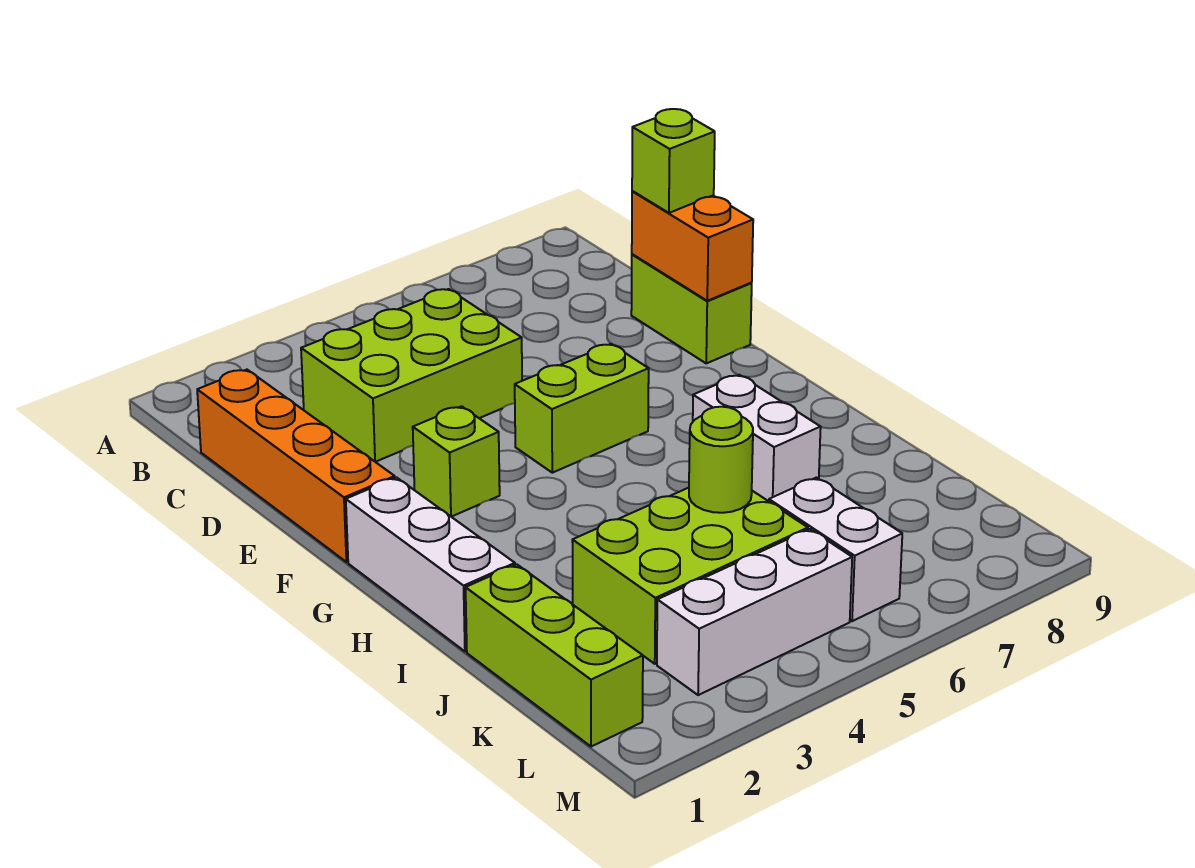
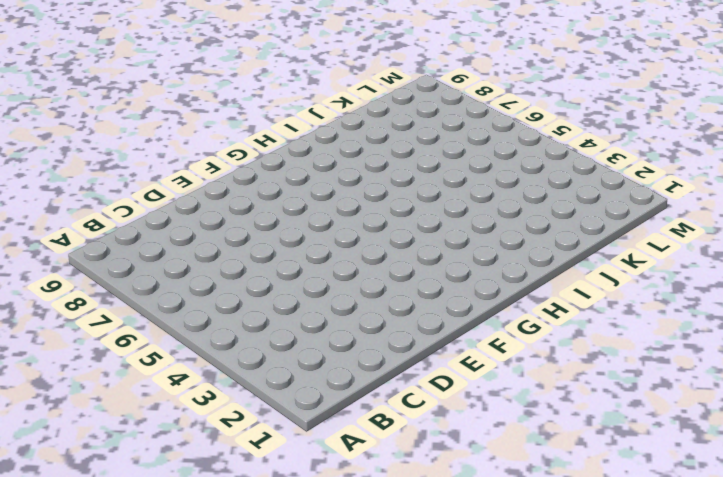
none -> orange brick C1:F1 level 1
none -> lime brick C3:D5 level 1
none -> lime brick D9:E9 level 1

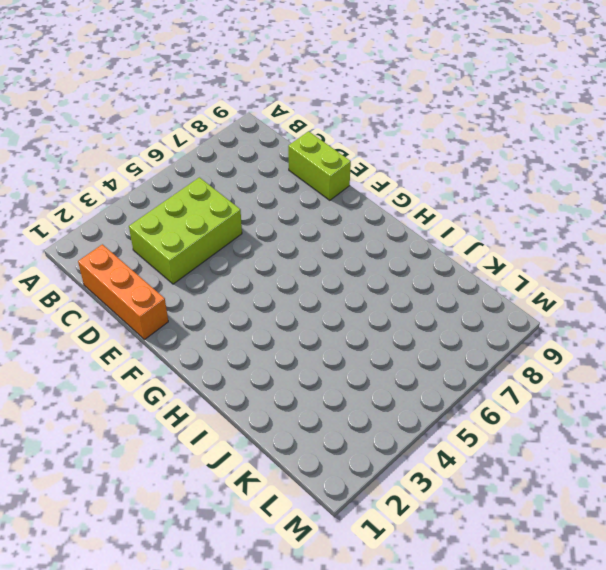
orange brick C1:E1 level 1 -> orange brick C1:F1 level 1
none -> lime brick F3 level 1
none -> lime brick F5:F6 level 1
none -> white brick G1:I1 level 1

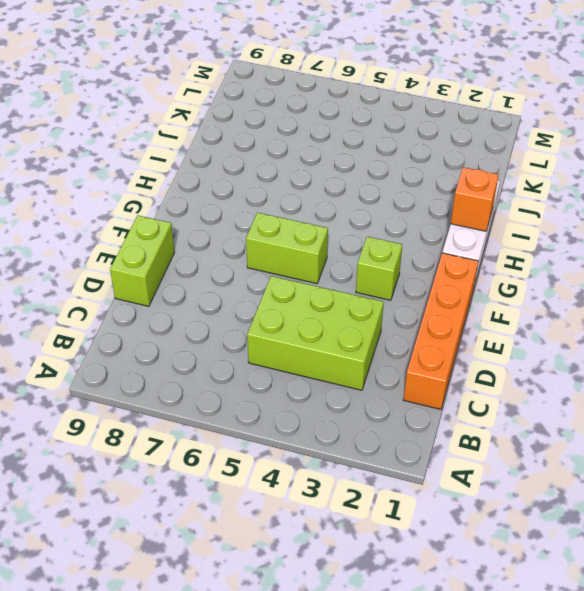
orange brick H1 level 2 -> none
none -> white brick H7:I7 level 1
none -> lime brick J1:L1 level 1
none -> lime brick J3:K5 level 1

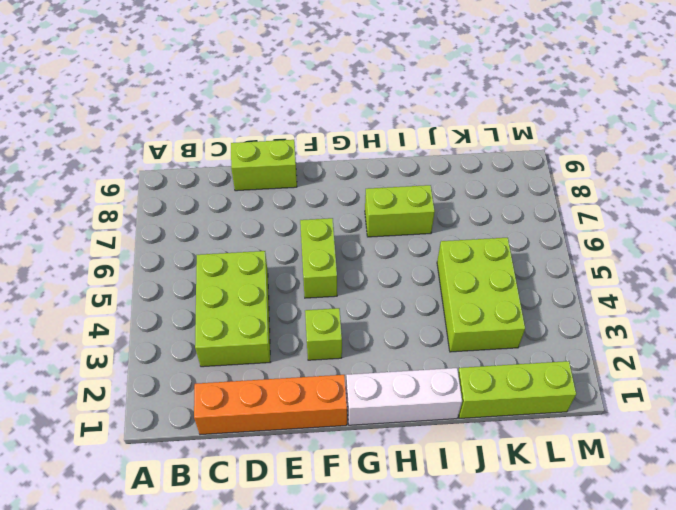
lime brick H7:I7 level 1 -> white brick H7:I7 level 1
none -> white brick K6:L6 level 1
none -> white brick L3:L5 level 1
none -> orange brick D9:E9 level 2

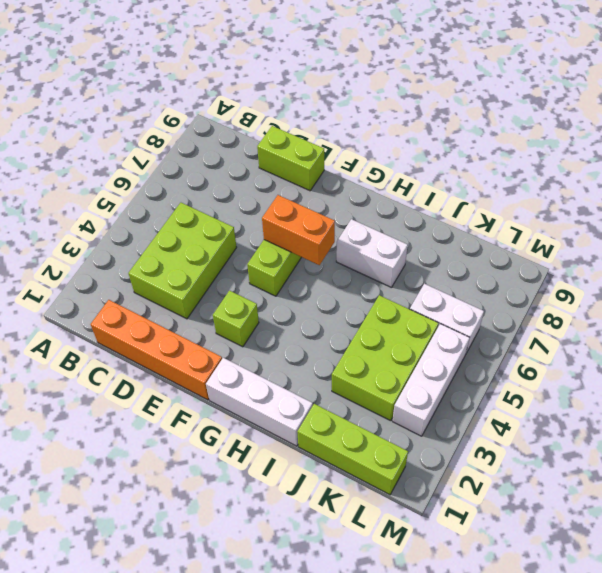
orange brick F6:G6 level 2 -> orange brick D9:E9 level 2
none -> lime round brick J5 level 2
none -> lime brick D9 level 3

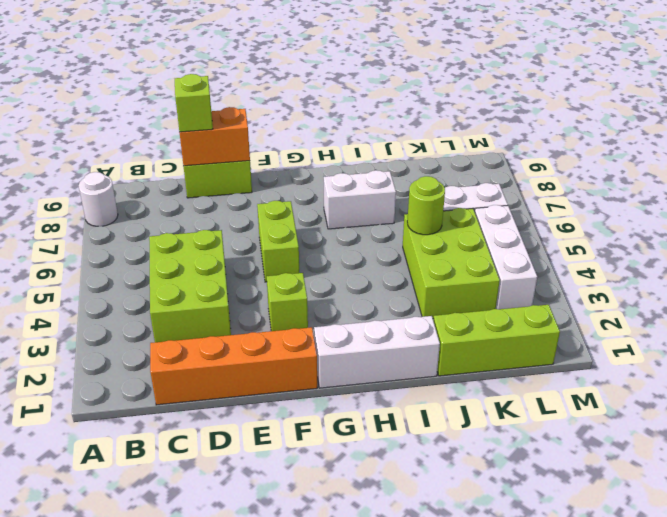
white round brick A8 level 1 -> none

